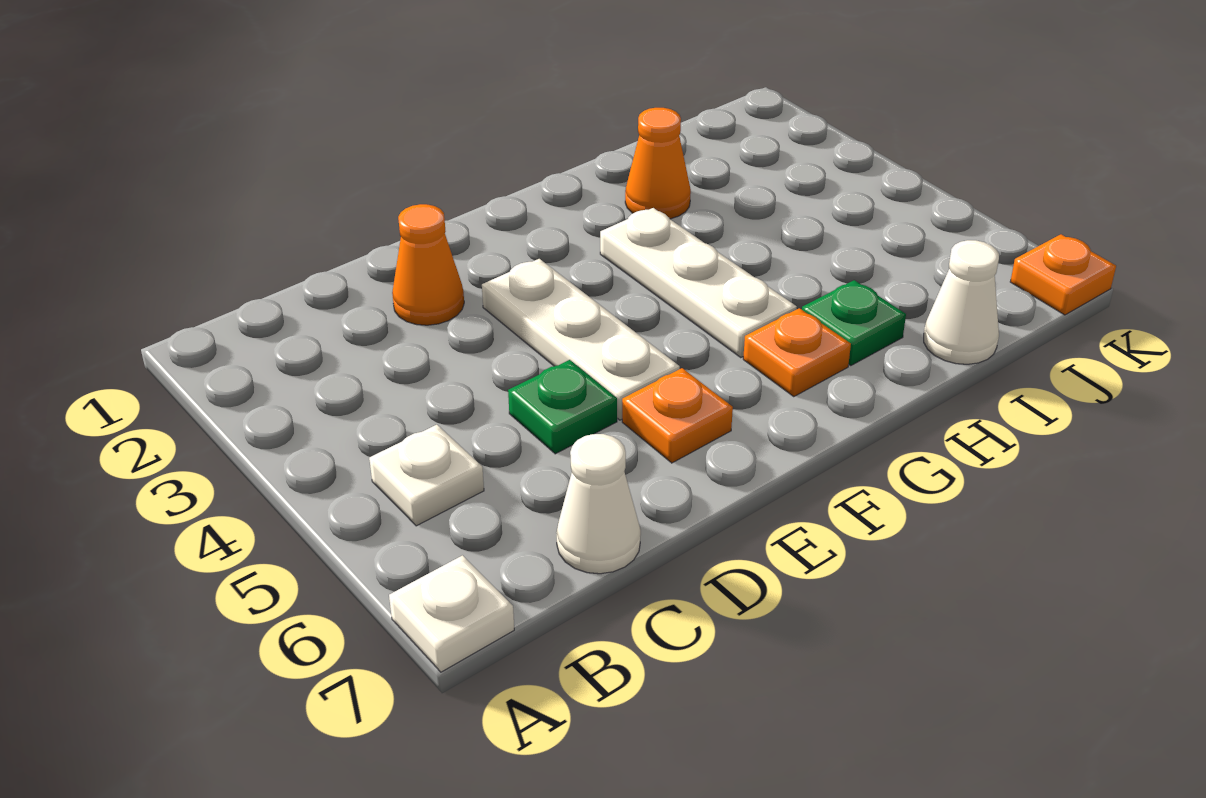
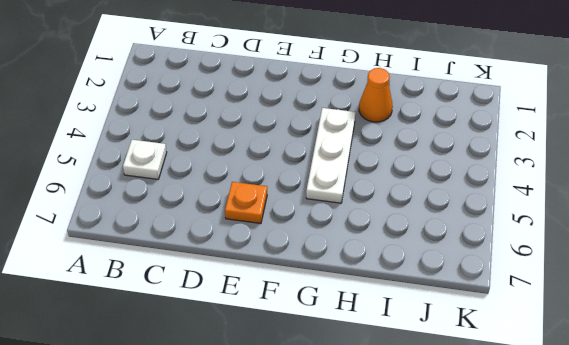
none -> white plate A7 level 1
none -> white cone C7 level 1
none -> orange cone D2 level 1

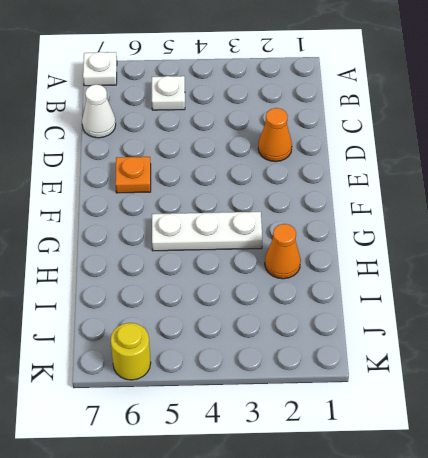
yellow round brick K6 level 1 -> none
none -> green plate D5 level 1
none -> white plate E3:E5 level 1
none -> orange plate G6 level 1

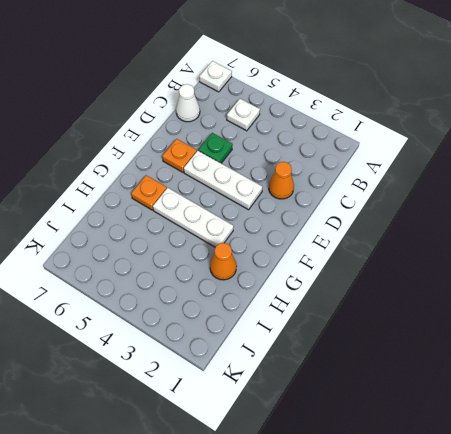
none -> green plate H6 level 1
none -> white cone I7 level 1
none -> orange plate K7 level 1

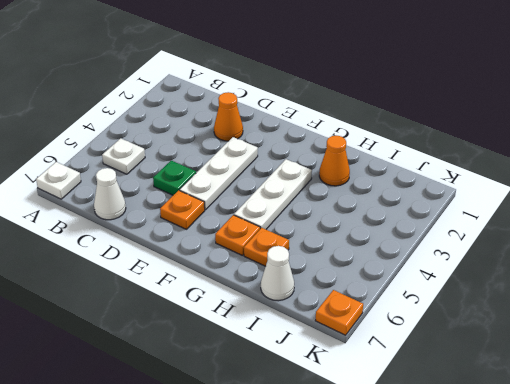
orange plate H6 level 1 -> green plate H6 level 1

